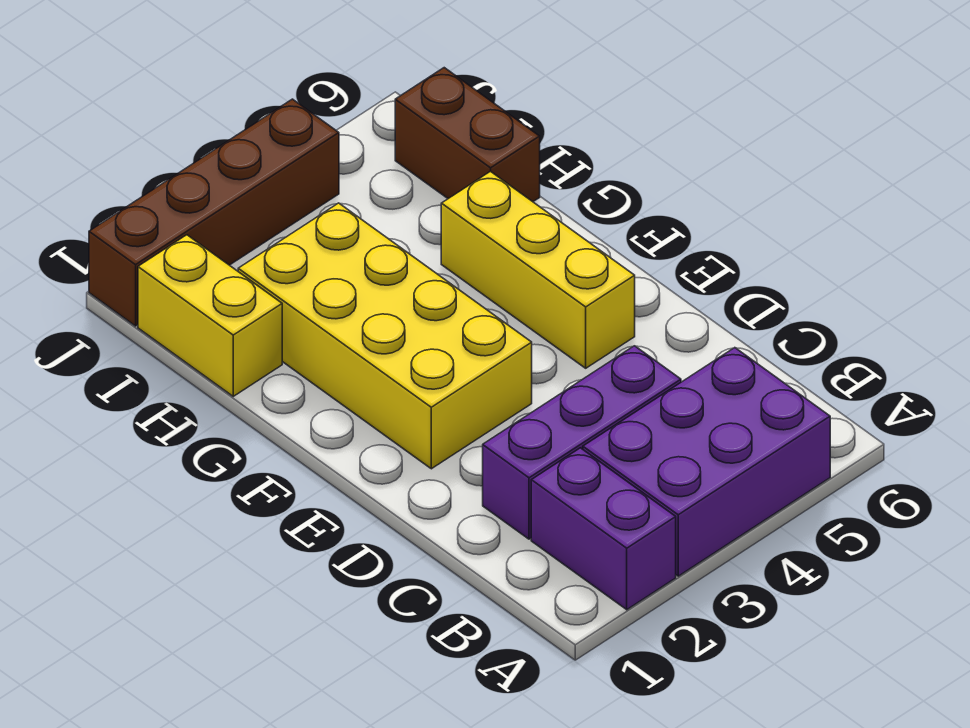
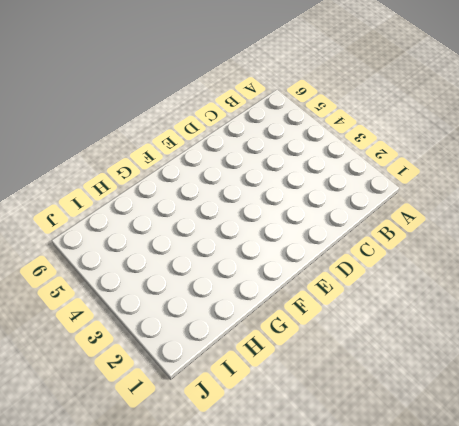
none -> purple brick A2:B2 level 1
none -> purple brick A3:B5 level 1

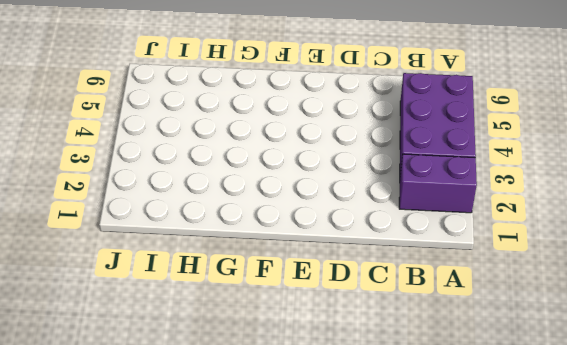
none -> purple brick C2:C4 level 1
none -> yellow brick E2:H3 level 1

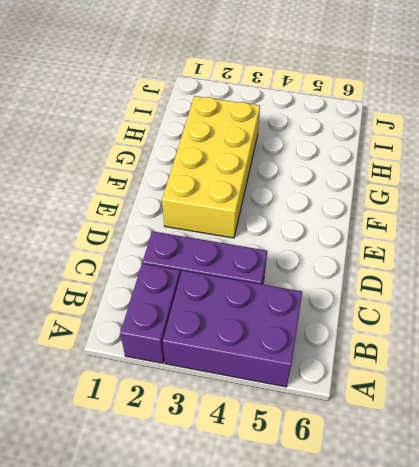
none -> yellow brick E5:G5 level 1
none -> yellow brick H1:I1 level 1

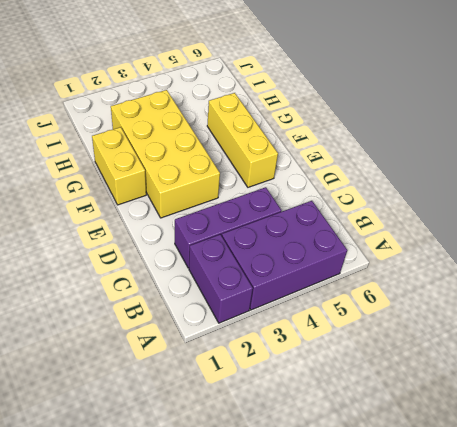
yellow brick F1:G1 level 1 -> yellow brick H1:I1 level 1
none -> brown brick H6:I6 level 1
none -> brown brick J1:J4 level 1

